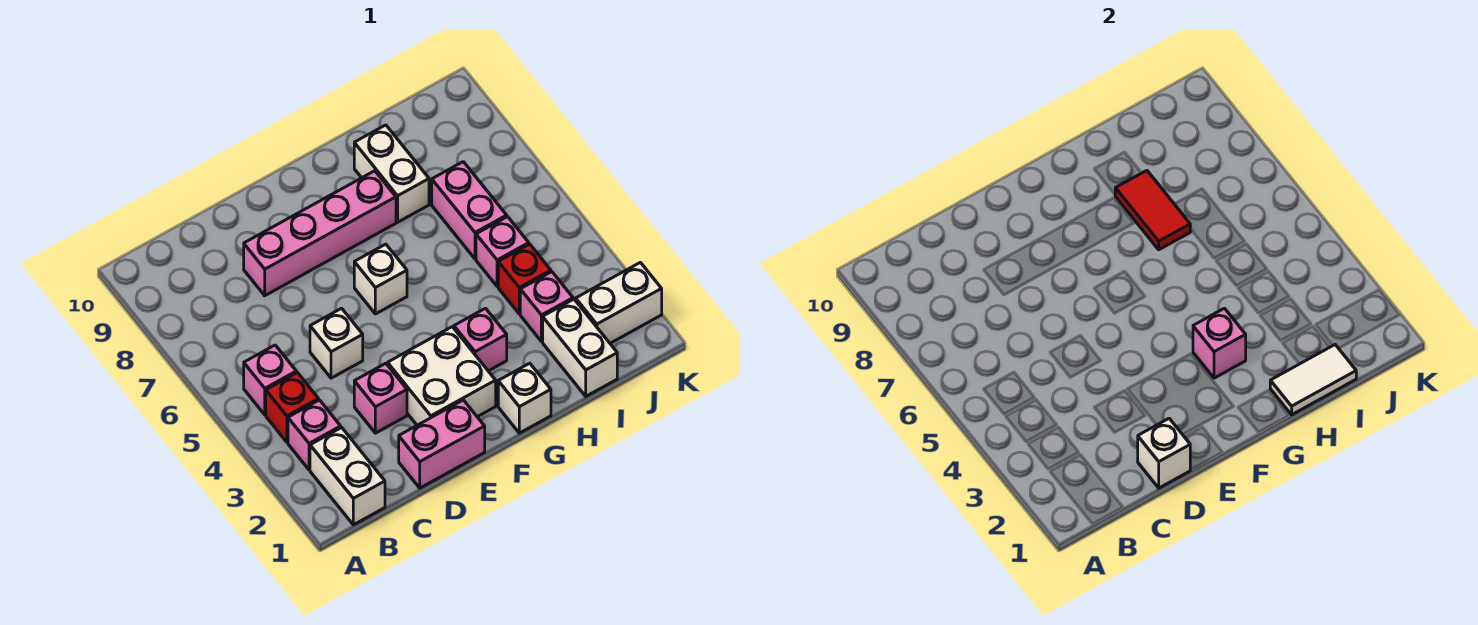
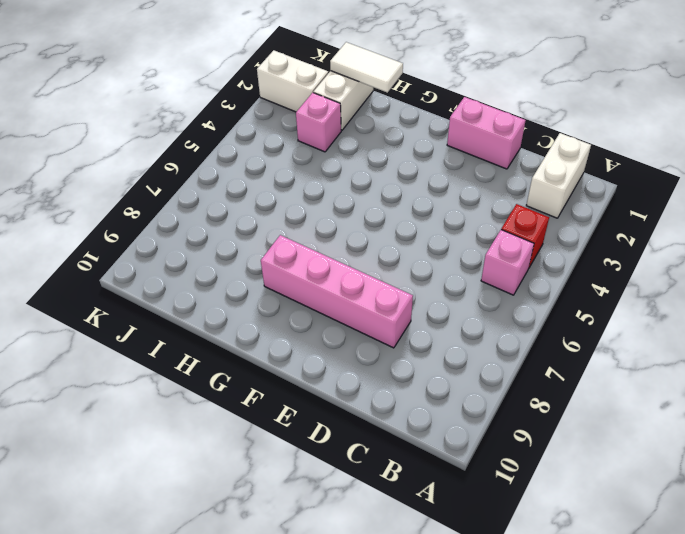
none -> pink brick B3 level 1
none -> pink brick D3 level 1
none -> white brick D5 level 1

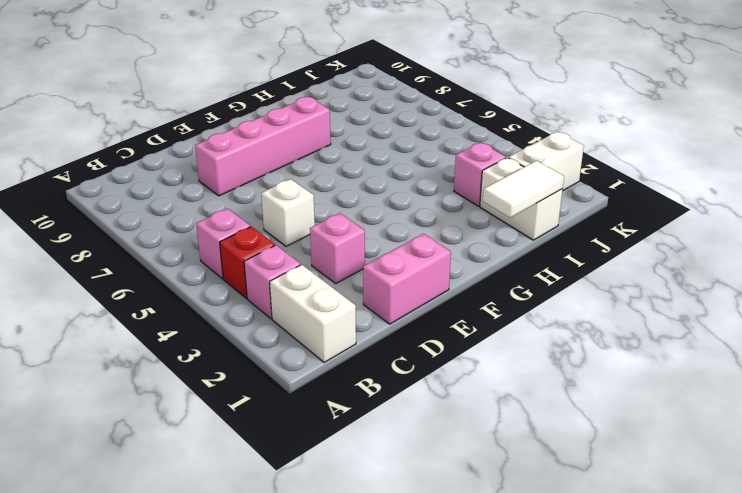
none -> white brick E2:F3 level 1
none -> white brick F6 level 1
none -> white brick G1 level 1

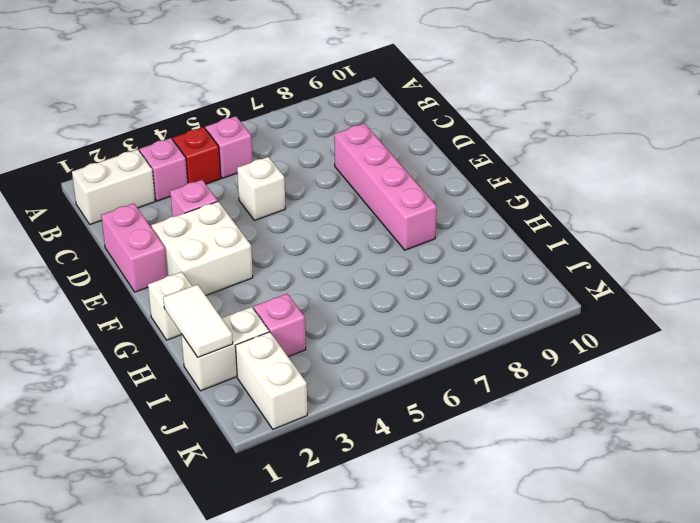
none -> white brick F6 level 1
none -> pink brick G3 level 1
none -> white brick H8:H9 level 1

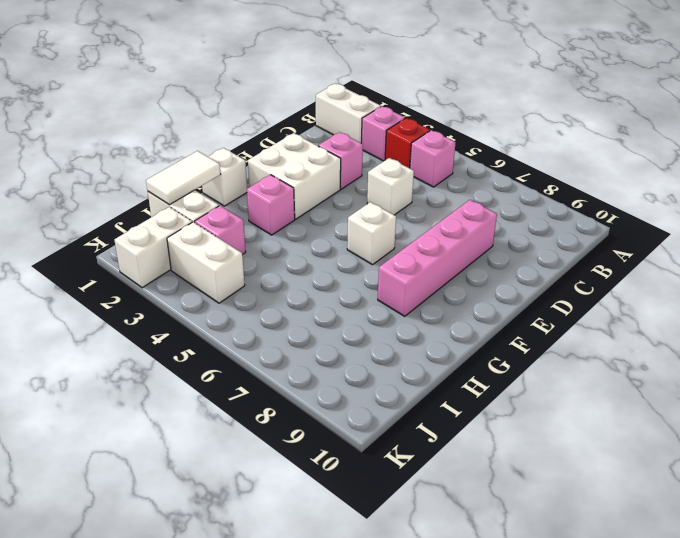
white brick J3:J4 level 1 -> white brick H8:H9 level 1
none -> pink brick D1:E1 level 1
none -> red brick I4 level 1
none -> pink brick I5 level 1

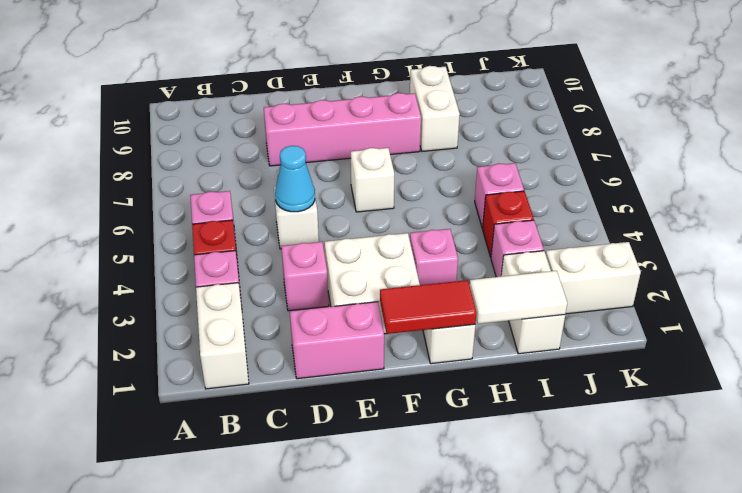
cyan cone D5 level 2 -> none
red tile F1:G1 level 2 -> red tile H7:H8 level 2
none -> pink brick I6:I7 level 1
none -> white brick D1 level 2
none -> pink brick G3 level 2

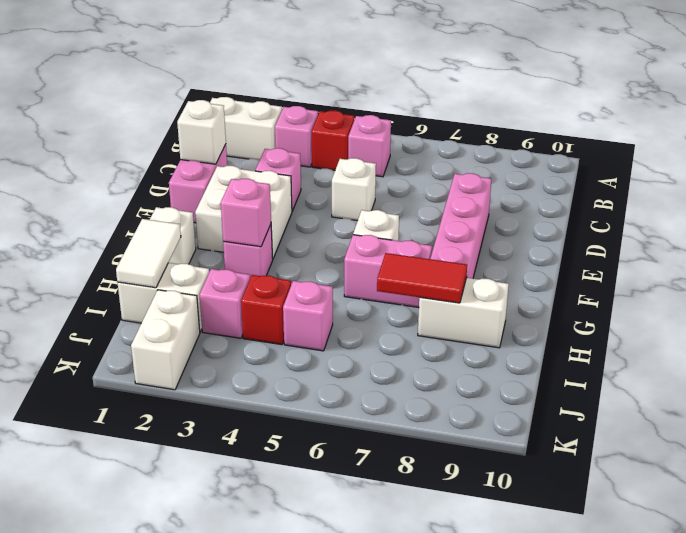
pink brick G6:G7 level 1 -> pink brick I6:I7 level 1

